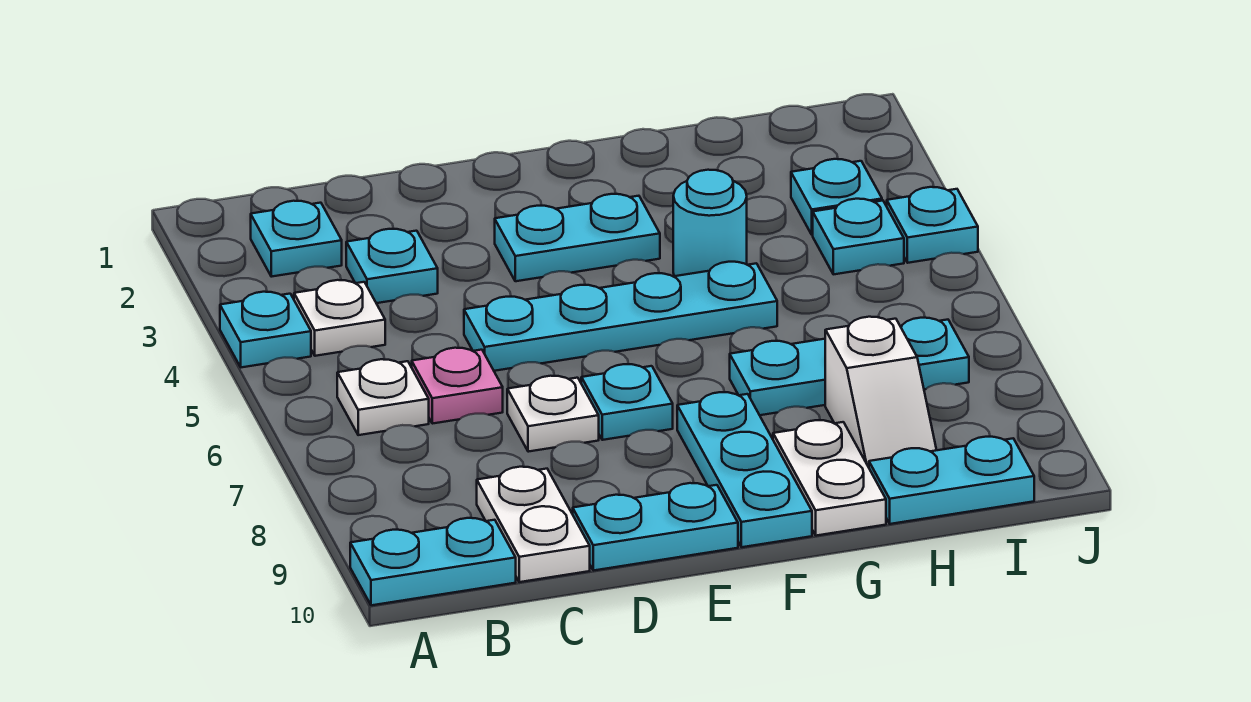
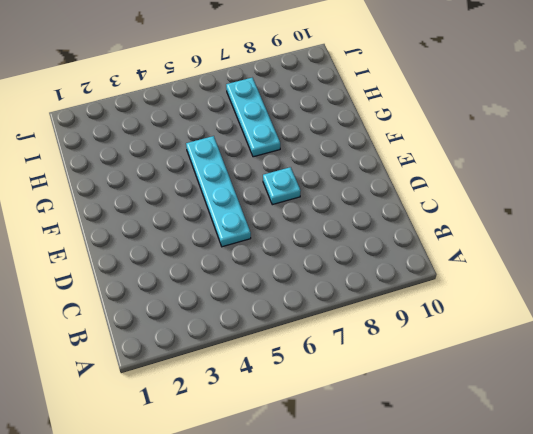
none -> cyan plate A4 level 1
none -> cyan plate A10:B10 level 1
none -> cyan plate B2 level 1

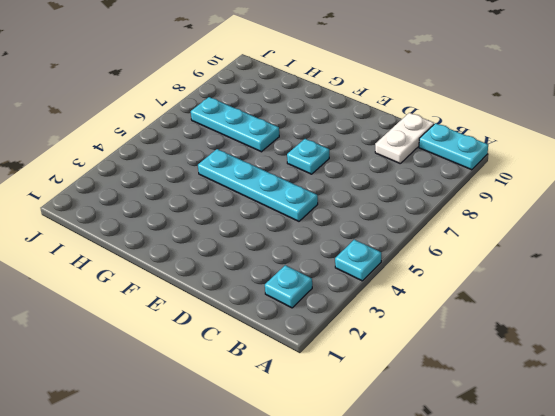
none -> white plate B4 level 1
none -> white plate B6 level 1
none -> cyan plate C3 level 1

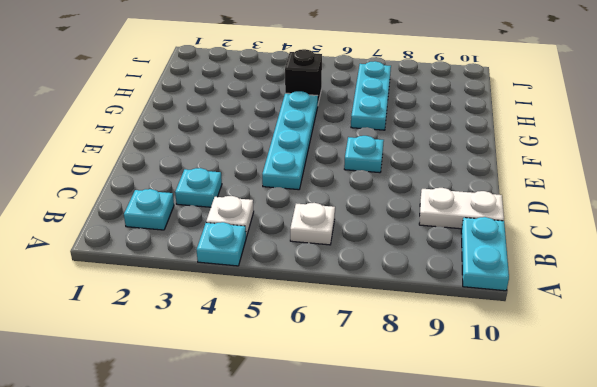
black brick H5 level 1 -> none
none -> pink plate C6 level 1
none -> white plate D7 level 1
none -> cyan plate D10:E10 level 1

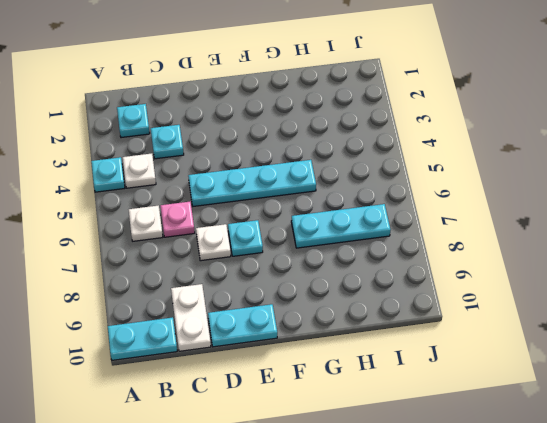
none -> cyan plate E3:F3 level 1
none -> cyan plate F8:F10 level 1
none -> cyan round brick G4 level 1

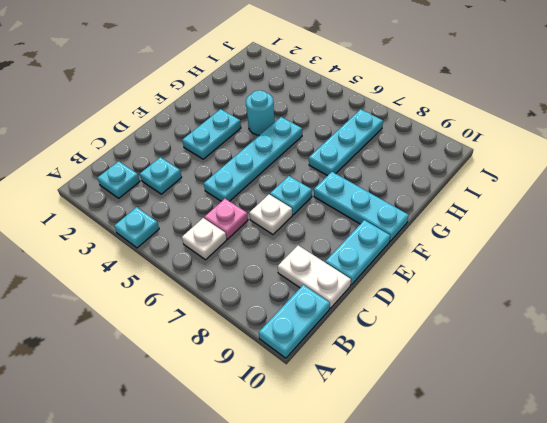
none -> white plate B4 level 1
none -> white plate G9:G10 level 1
none -> white slope H8:H9 level 1 top 8

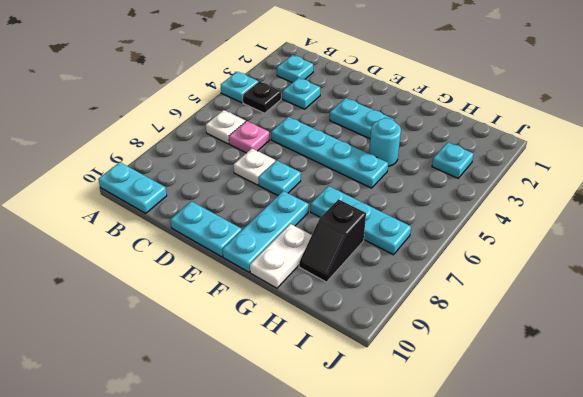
black plate B4 level 1 -> white plate B4 level 1
black slope H8:H9 level 1 top 8 -> white slope H8:H9 level 1 top 8
none -> white plate C9:C10 level 1
none -> cyan plate H10:I10 level 1
none -> cyan plate I4 level 1

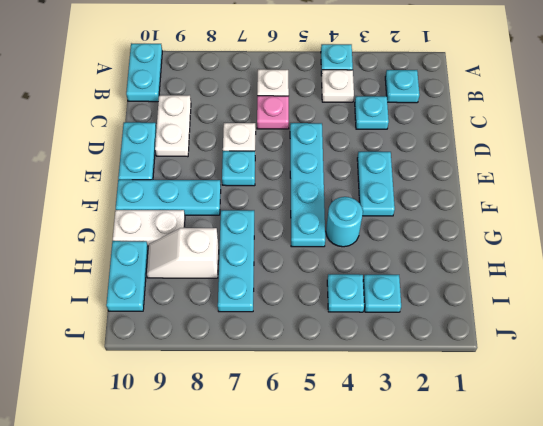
white plate C9:D9 level 1 -> white plate C9:C10 level 1
none -> cyan plate J4 level 1

